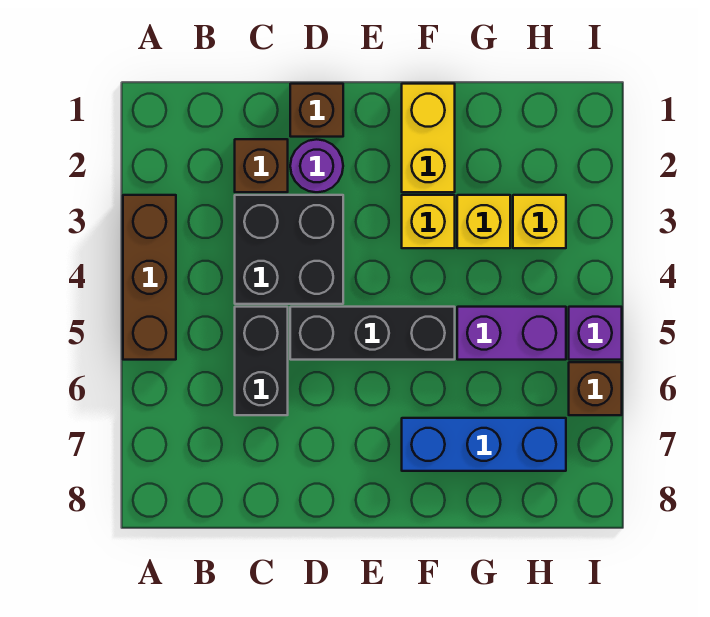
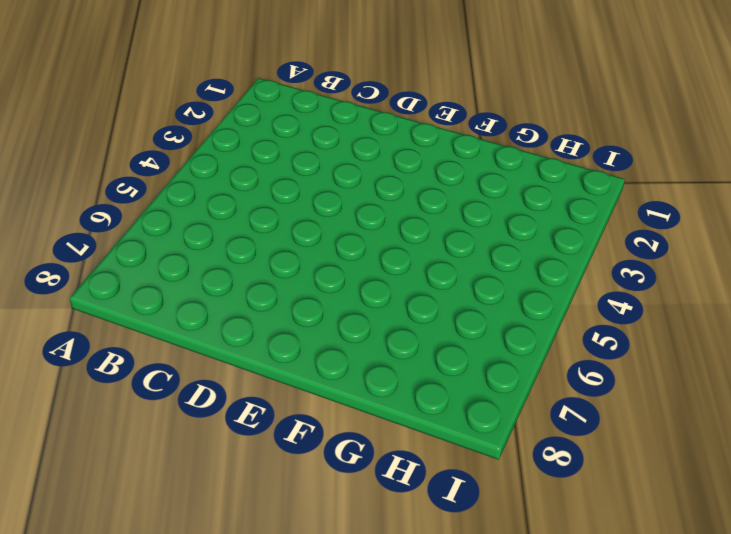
none -> brown brick A3:A5 level 1
none -> brown brick C2 level 1
none -> black brick C3:D4 level 1

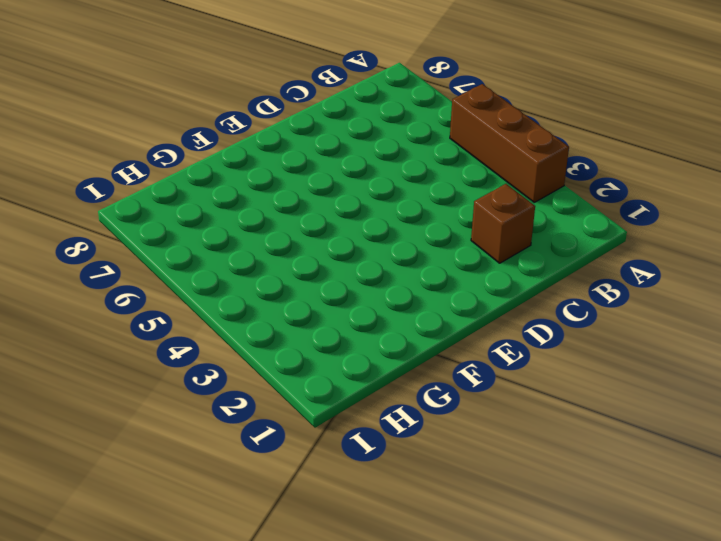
none -> black brick C3:D4 level 1
none -> black brick C5:C6 level 1
none -> brown brick D1 level 1

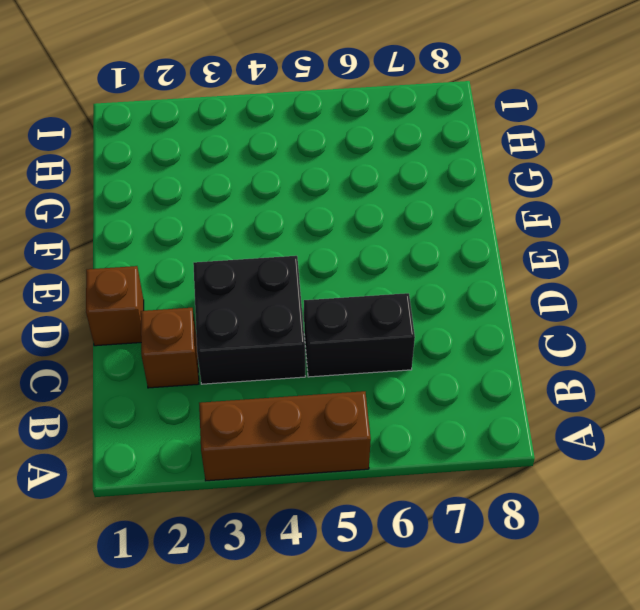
none -> purple round brick D2 level 1
none -> black brick D5:F5 level 1
none -> yellow brick F1:F2 level 1

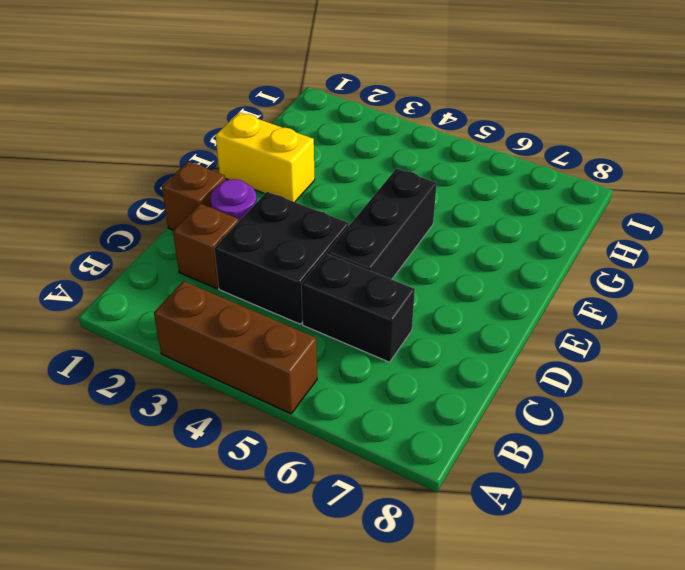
none -> yellow brick F3 level 1
none -> blue brick F7:H7 level 1
none -> yellow brick G3 level 1

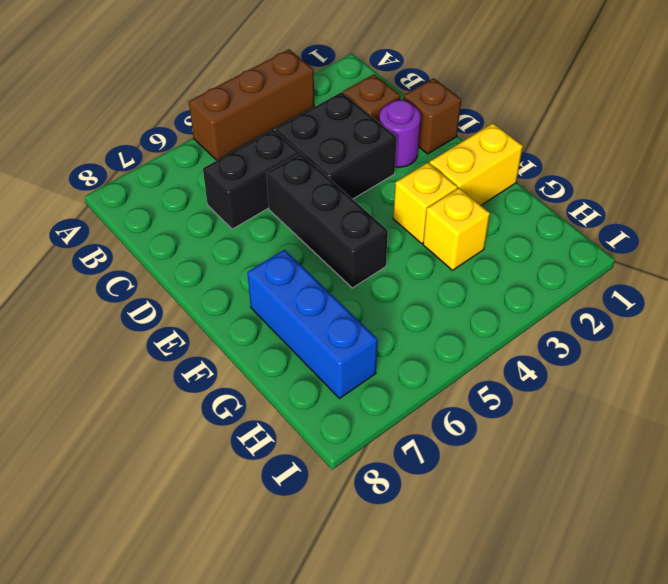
none -> purple brick G5:H5 level 1
none -> yellow brick H3 level 1
none -> purple brick I5 level 1

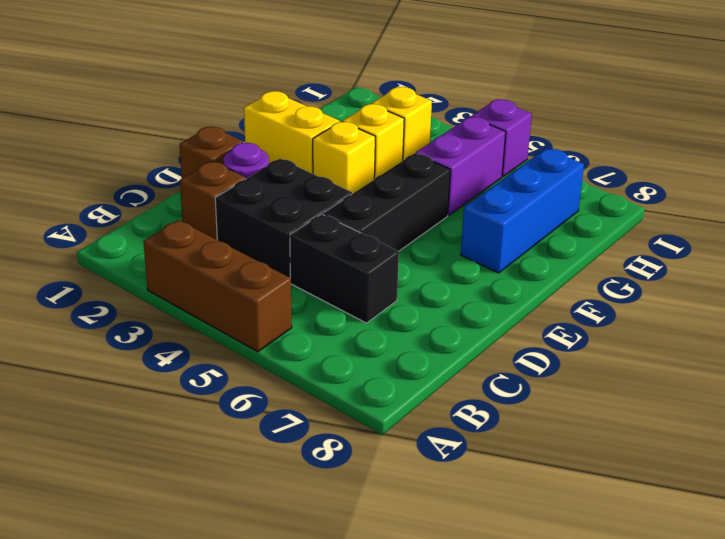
none -> brown brick I6 level 1

